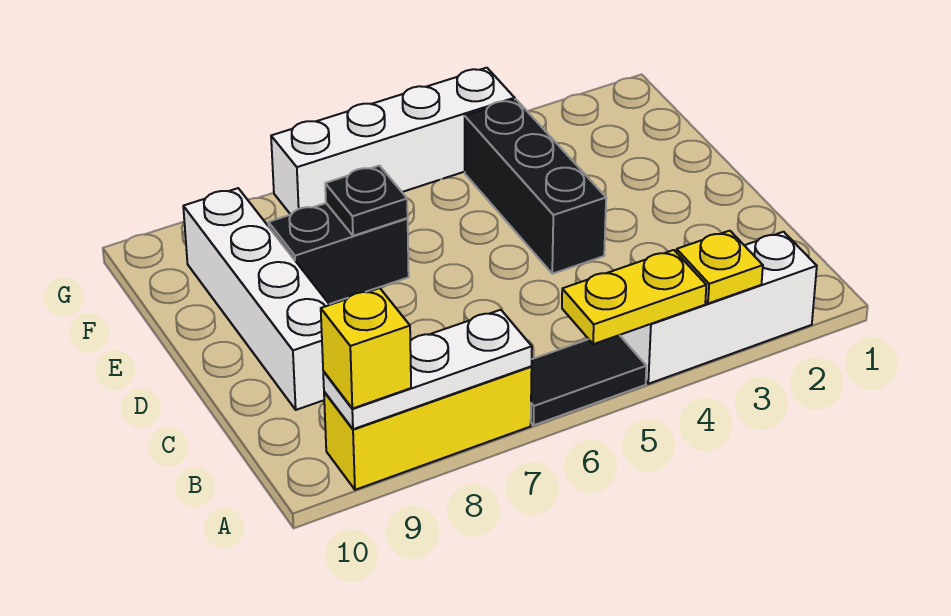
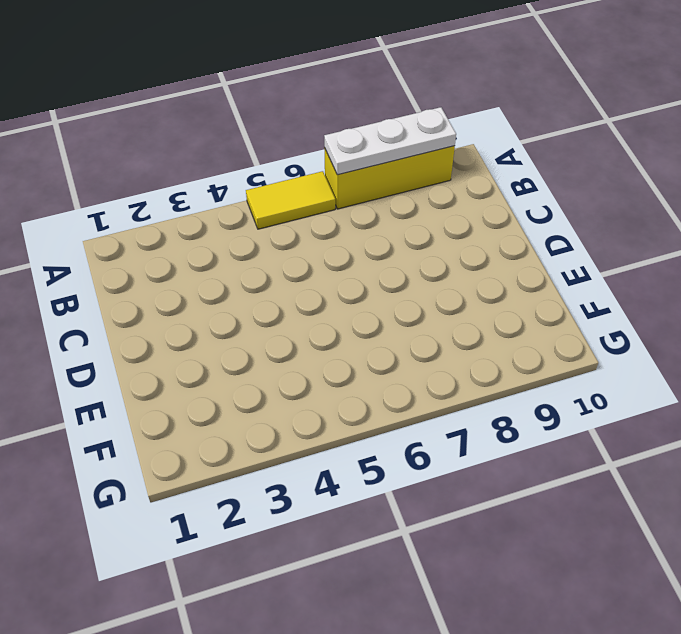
yellow tile A5:A6 level 1 -> black tile A5:A6 level 1
none -> white brick A2:A4 level 1
none -> white brick C9:F9 level 1
none -> black brick D4:F4 level 1

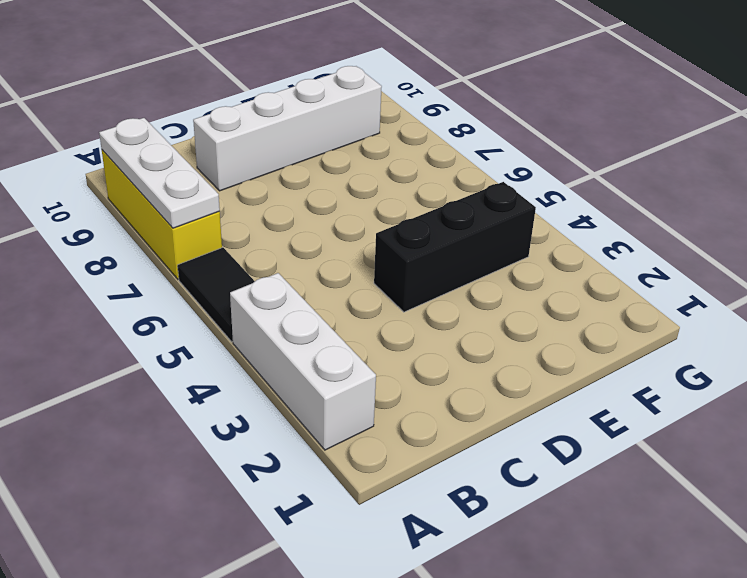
none -> black brick E7:E8 level 1
none -> white brick G4:G7 level 1
none -> yellow plate A3 level 2

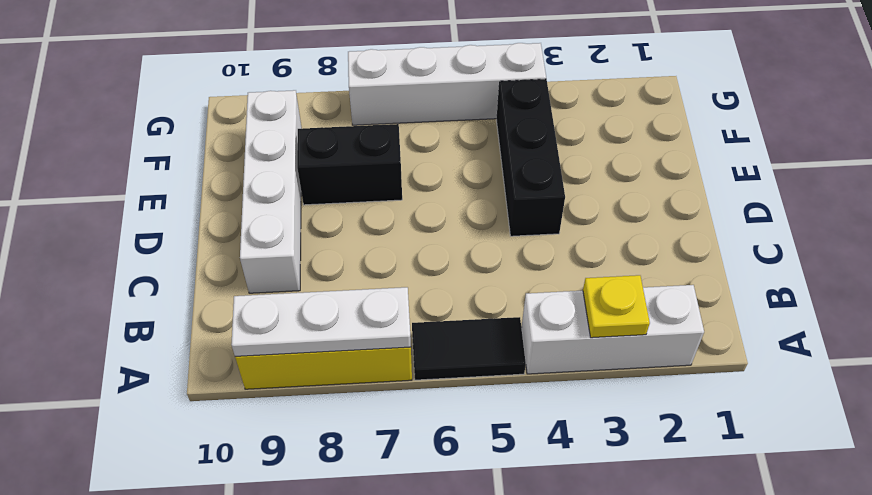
none -> yellow plate A4:A5 level 2
none -> black plate E7 level 2
none -> yellow brick A9 level 3

